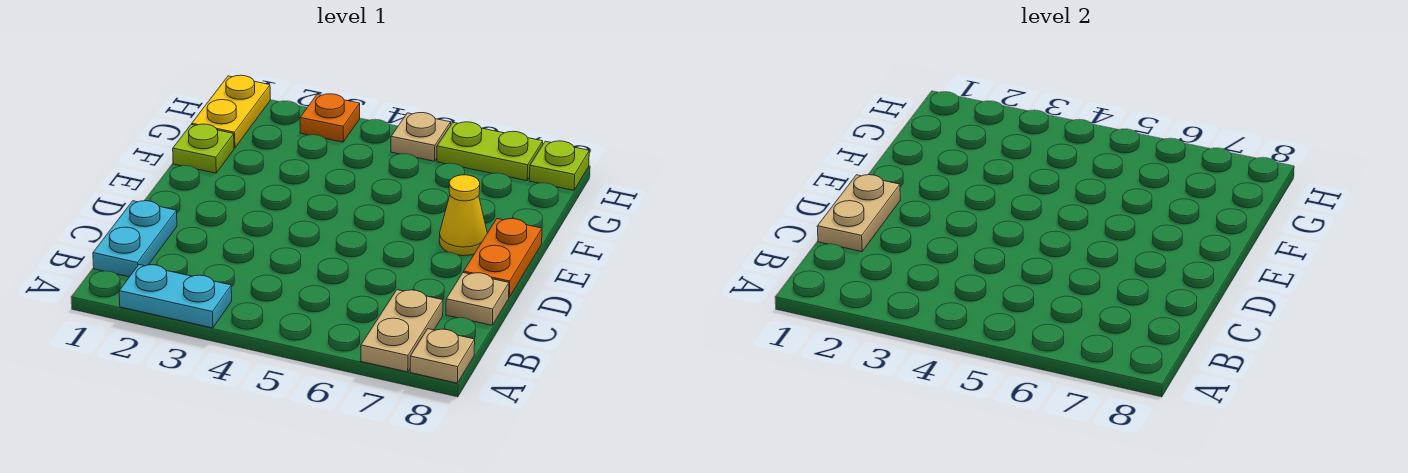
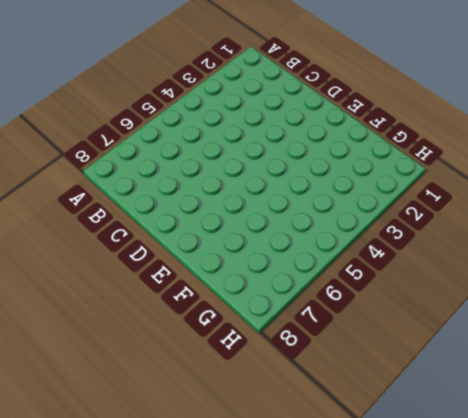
none -> cyan plate A2:A3 level 1
none -> tan plate A7:B7 level 1
none -> tan plate A8 level 1

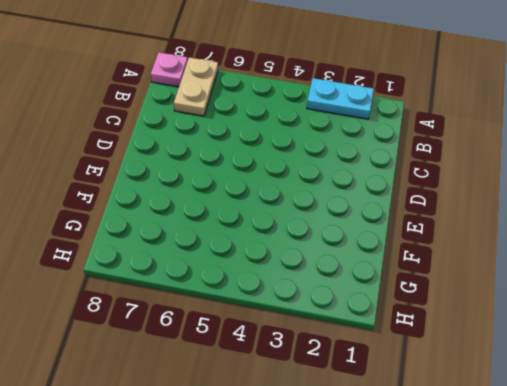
pink plate A8 level 1 -> tan plate A8 level 1
none -> cyan plate B1:C1 level 1
none -> tan plate C8 level 1
none -> orange plate D8:E8 level 1

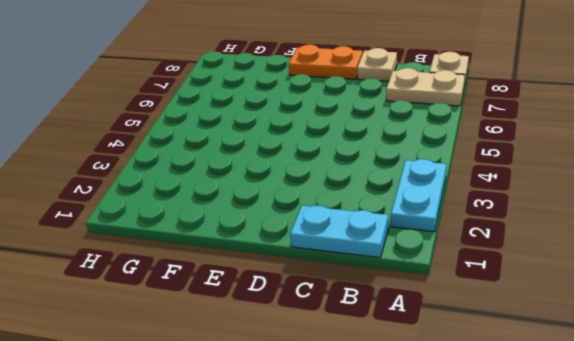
none -> yellow cone E7 level 1
none -> lime plate F1 level 1
none -> yellow plate G1:H1 level 1

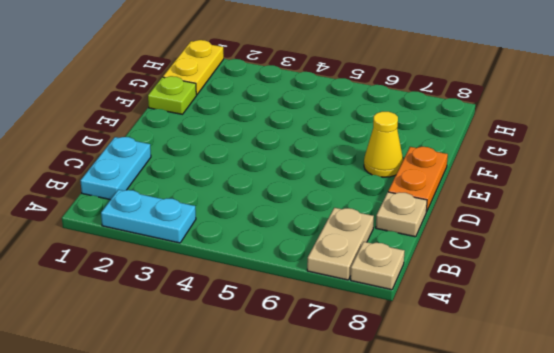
none -> orange plate H3 level 1
none -> tan plate H5 level 1
none -> lime plate H6:H7 level 1

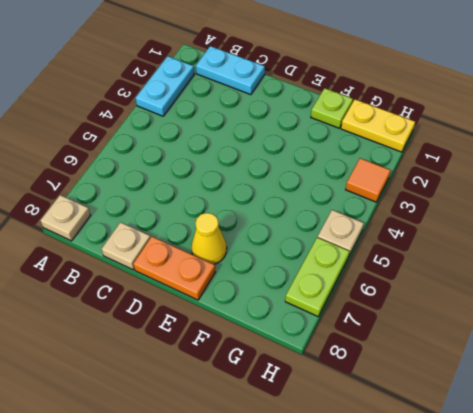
orange tile H3 level 1 -> orange plate H3 level 1
none -> tan plate A7:B7 level 1
none -> lime plate H8 level 1
none -> tan plate C1:D1 level 2

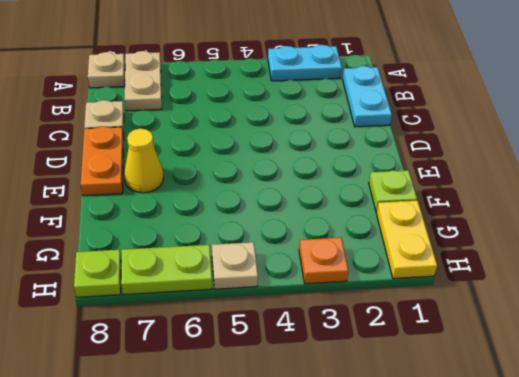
none -> tan plate C1:D1 level 2

